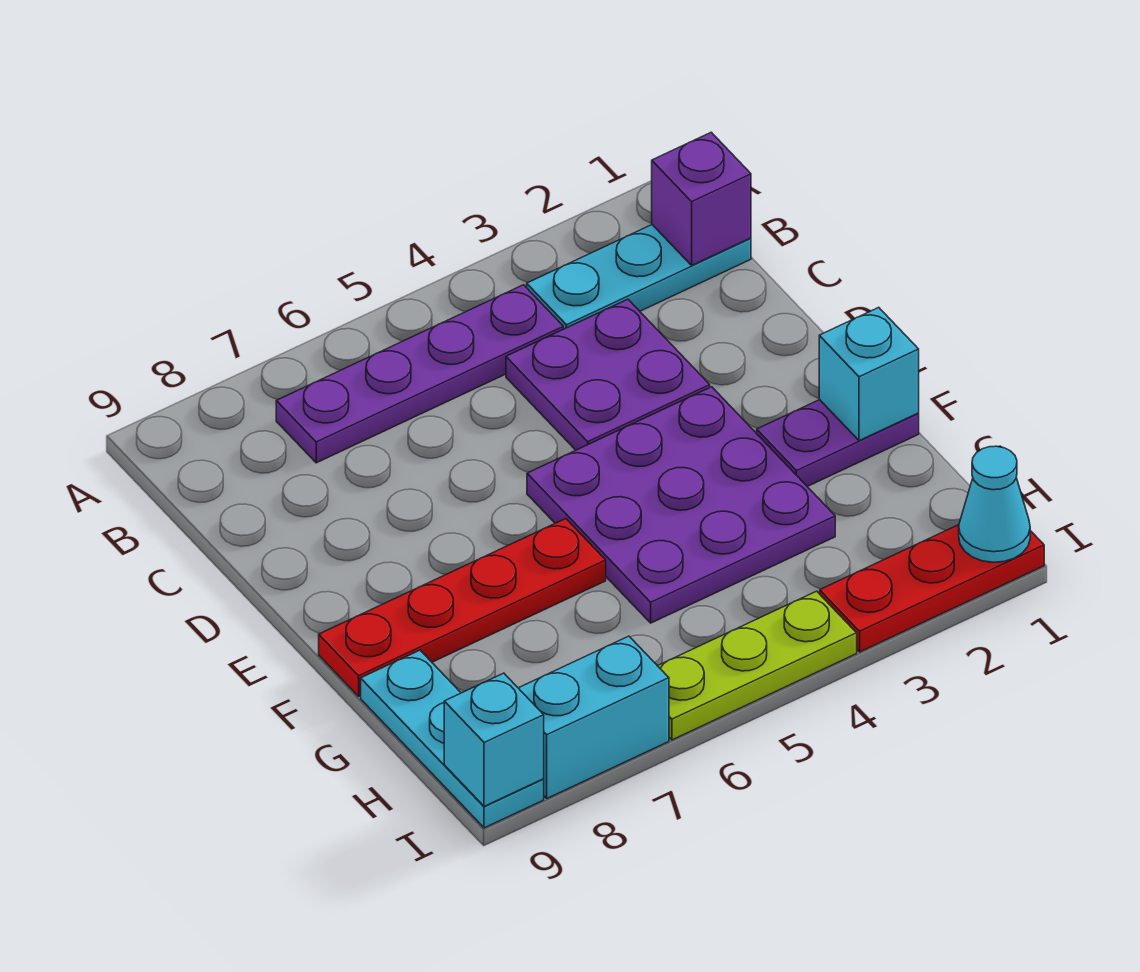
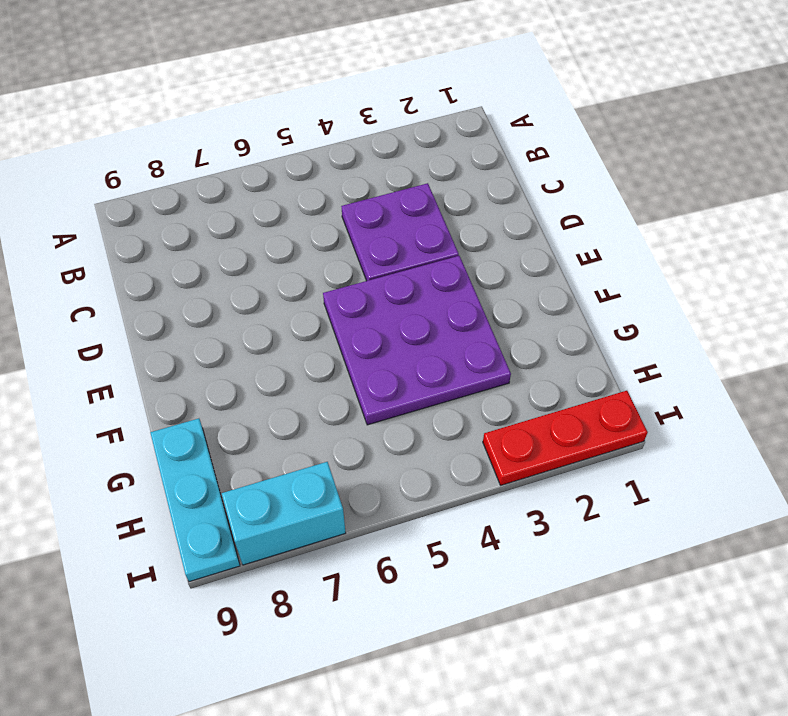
none -> cyan plate B1:B3 level 1
none -> purple plate B4:B7 level 1
none -> purple plate F1:F2 level 1

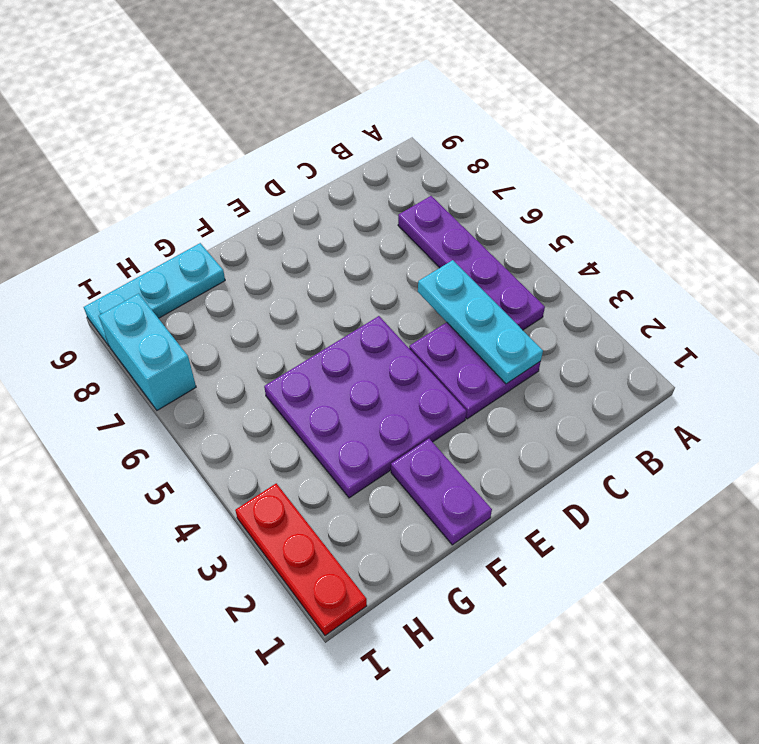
cyan plate C3:C5 level 2 -> cyan plate B1:B3 level 1
none -> red plate F6:F9 level 1
none -> lime plate I4:I6 level 1
none -> purple brick B1 level 2

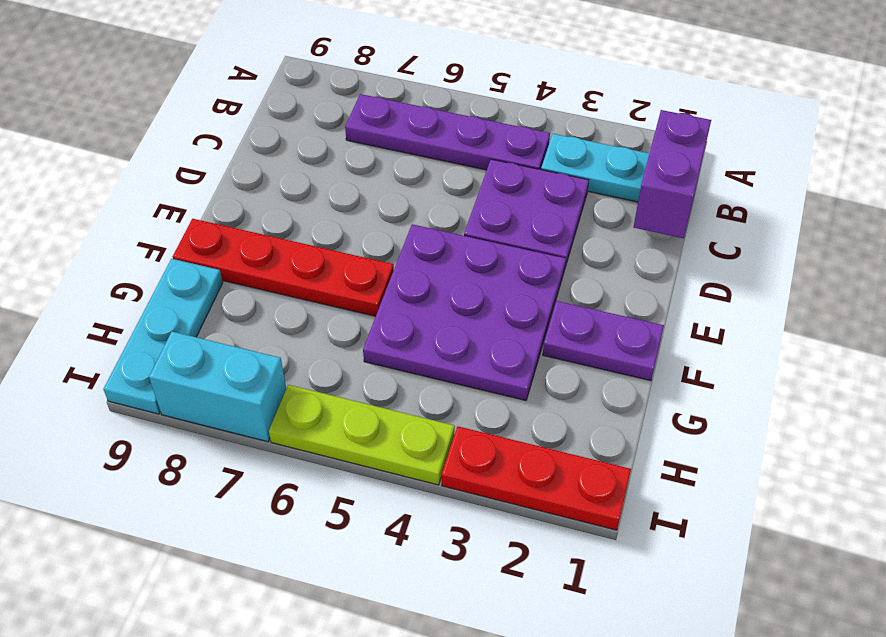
purple brick B1:C1 level 2 -> purple brick B1 level 2
none -> cyan brick F1 level 2
none -> cyan cone I1 level 2
none -> cyan brick I9 level 2

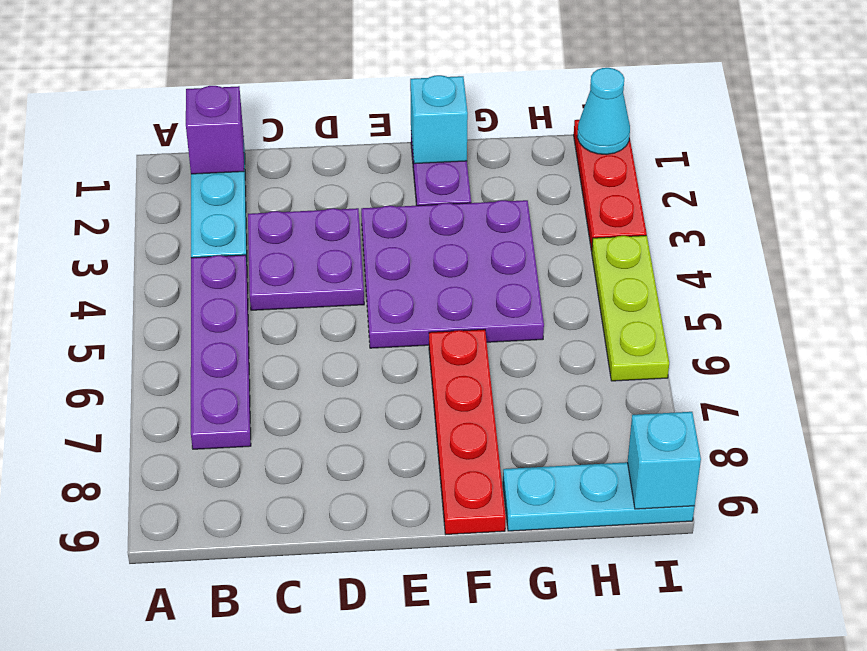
none -> cyan brick I7:I8 level 1

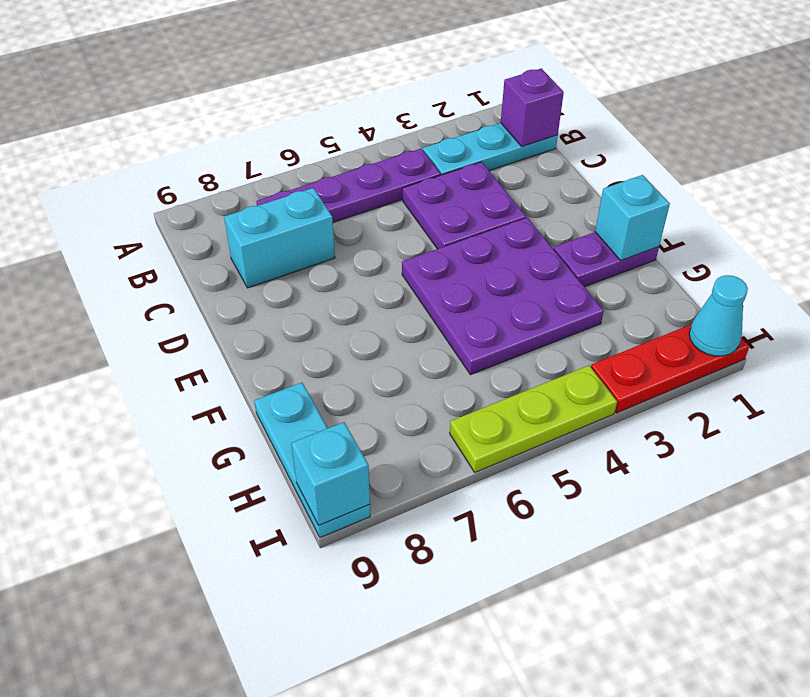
cyan brick C7:C8 level 1 -> cyan brick I7:I8 level 1
none -> red plate F6:F9 level 1

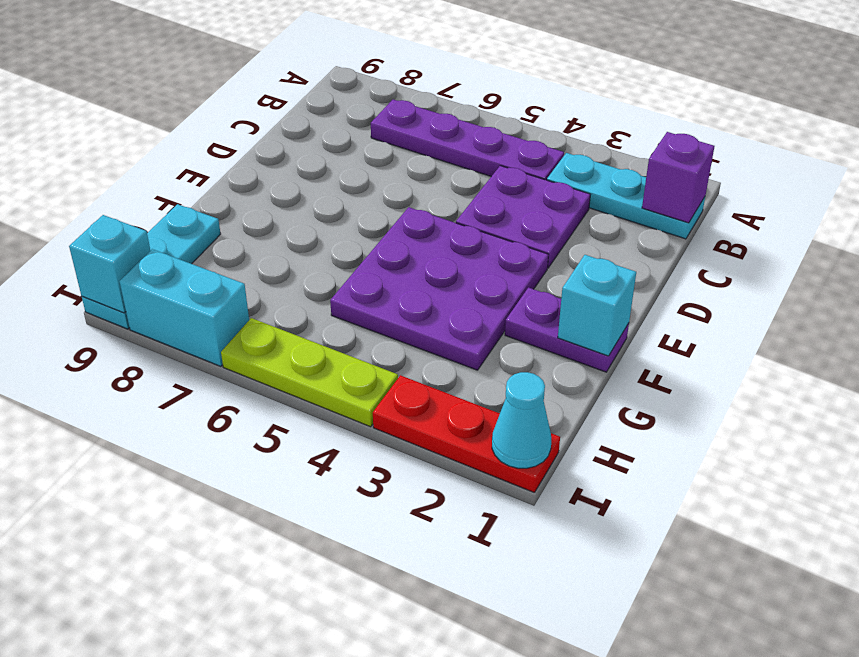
none -> red plate F6:F9 level 1

